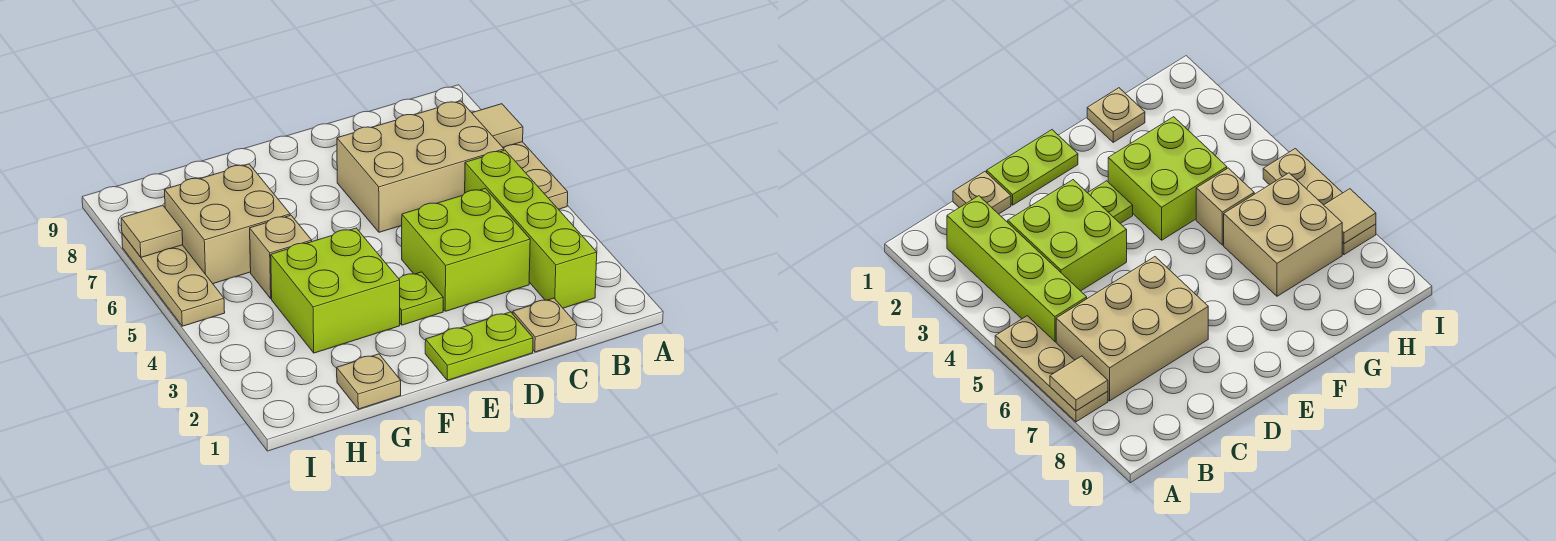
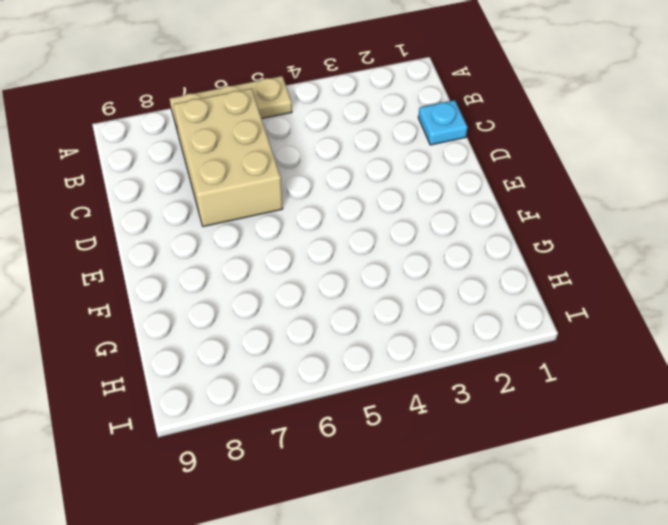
cyan plate C1 level 1 -> tan plate C1 level 1
none -> lime brick B2:B5 level 1
none -> lime brick C3:D4 level 1
none -> lime plate D1:E1 level 1

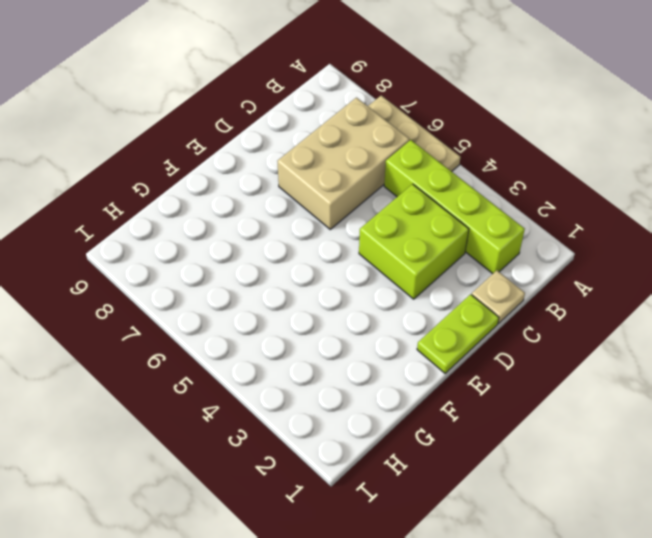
none -> lime plate E3 level 1
none -> lime brick F3:G4 level 1
none -> tan plate G1 level 1

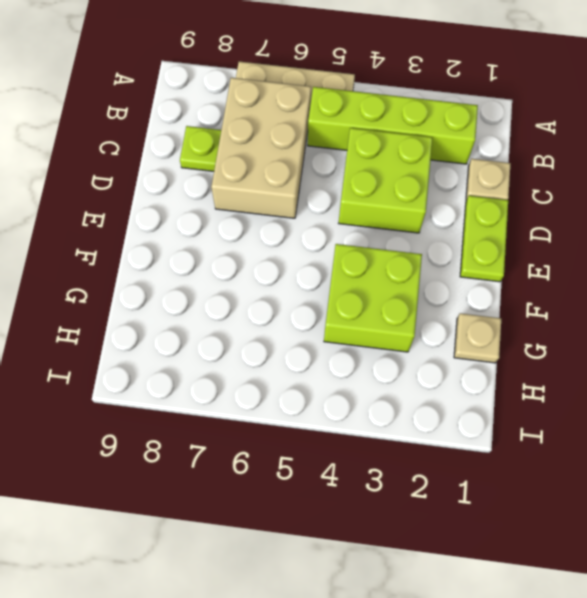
lime plate C8 level 1 -> lime plate E3 level 1
none -> tan brick G5 level 1
none -> tan brick G6:H7 level 1
none -> tan plate I5:I7 level 1

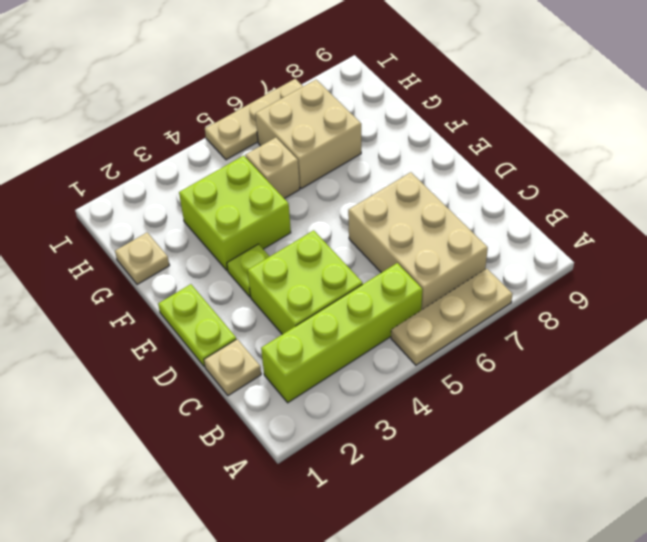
none -> tan tile A7 level 2
none -> tan tile I7 level 2

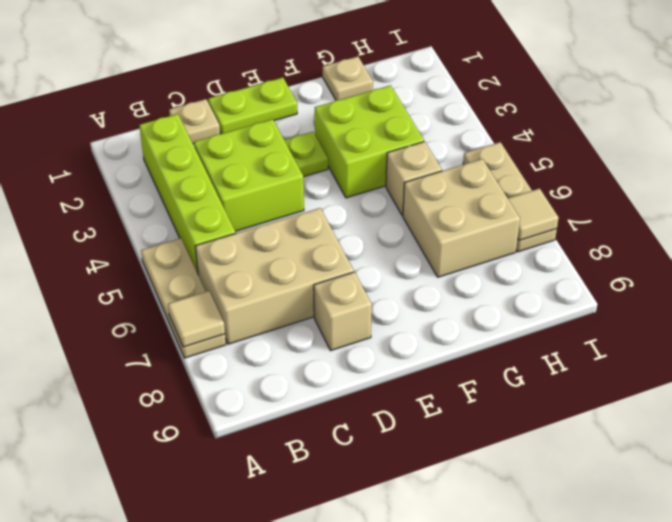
tan brick D8 level 1 -> none

